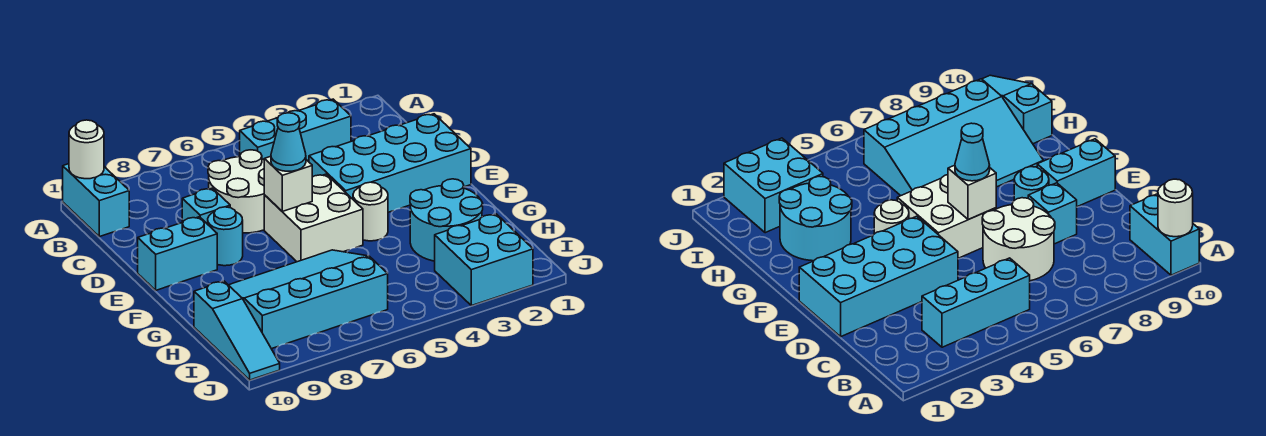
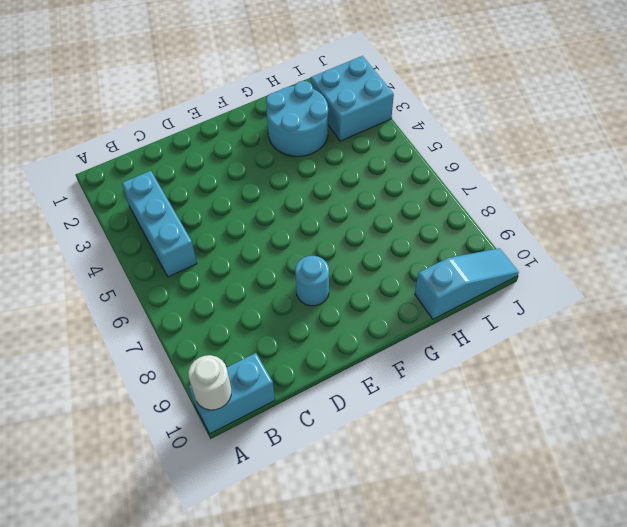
none -> white round brick C6:D7 level 1
none -> cyan brick D1:E4 level 1
none -> cyan brick D8 level 1

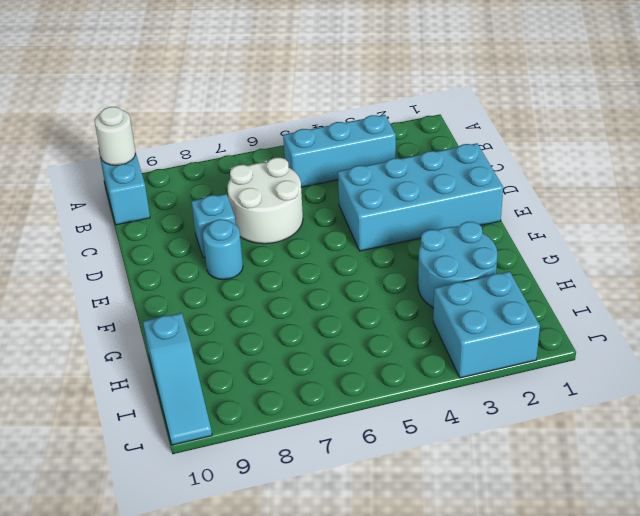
none -> white brick E5:F6 level 1
none -> cyan brick E9:E10 level 1
none -> white round brick F4 level 1

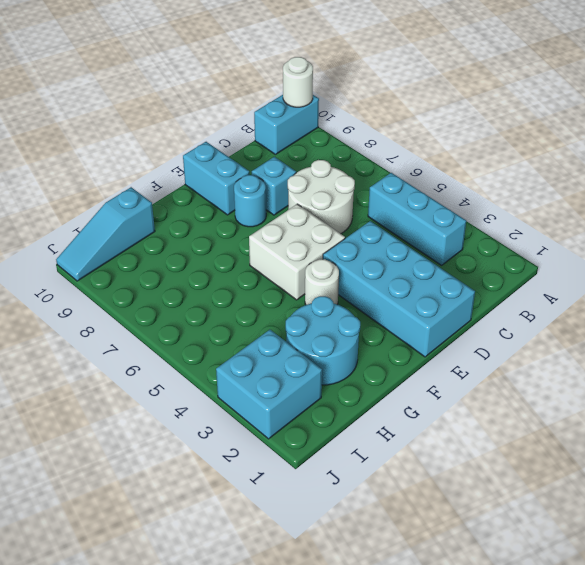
none -> cyan slope G6:I9 level 1 top I
none -> white brick E6 level 2
none -> cyan cone E6 level 3

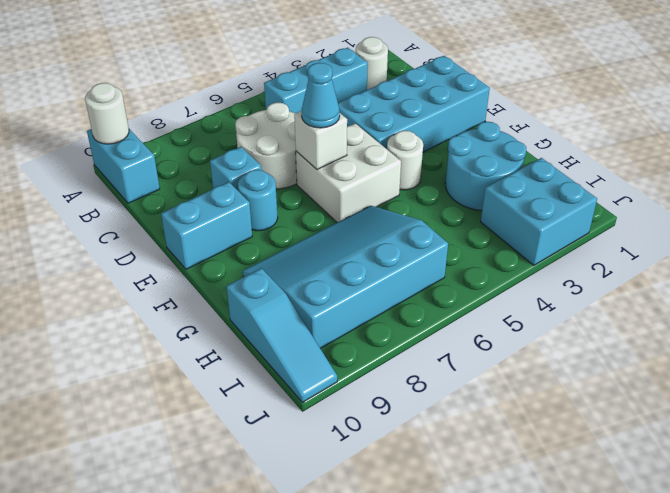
white round brick B2 level 1 -> none

